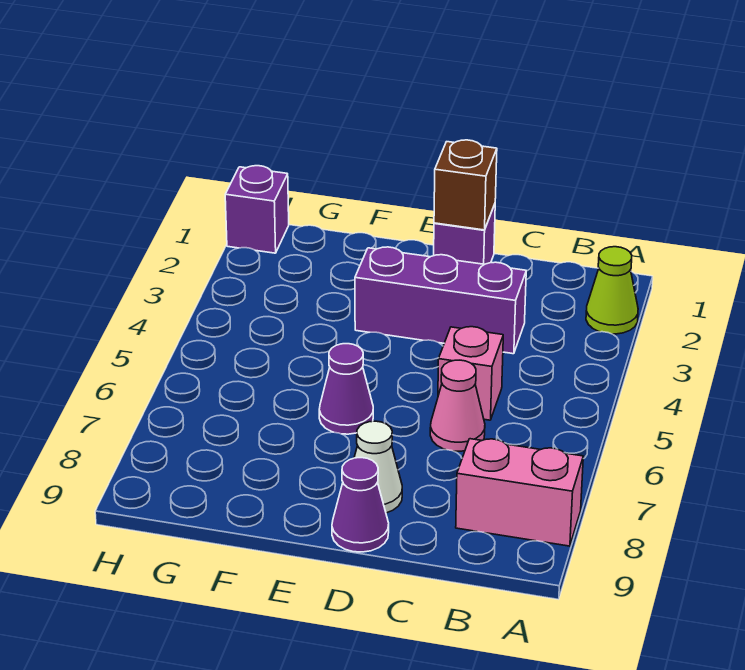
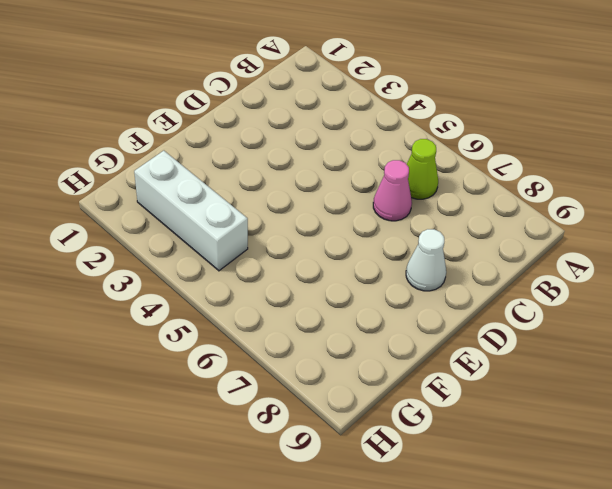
lime cone B6 level 1 -> lime cone A2 level 1
white brick G2:G4 level 1 -> none
none -> pink brick A8:B8 level 1
none -> purple brick C3:E3 level 1

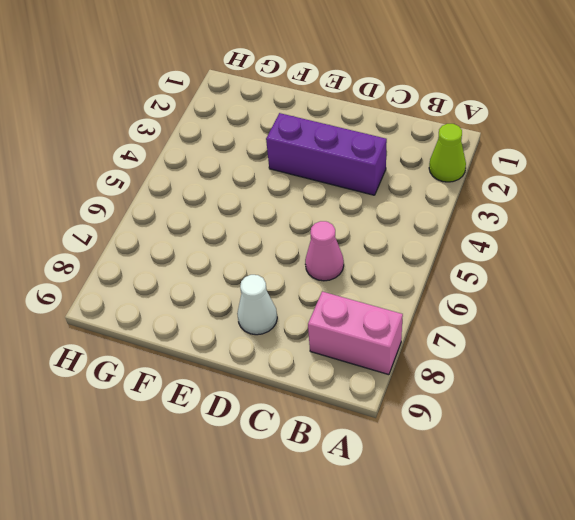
none -> pink brick C5 level 1
none -> purple brick D1 level 1

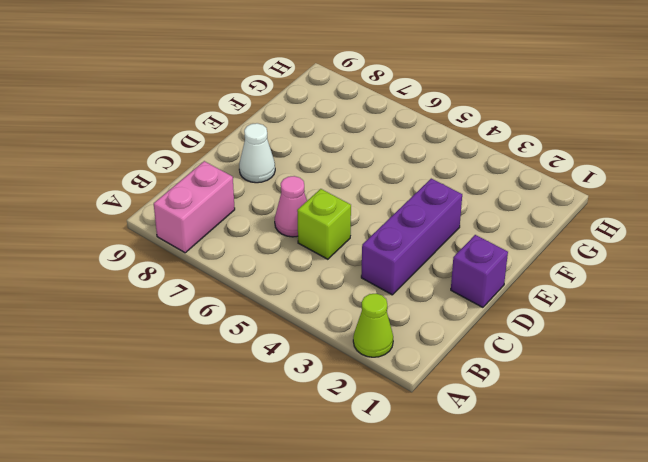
lime brick C5 level 1 -> pink brick C5 level 1
none -> purple cone D9 level 1
none -> purple cone E6 level 1

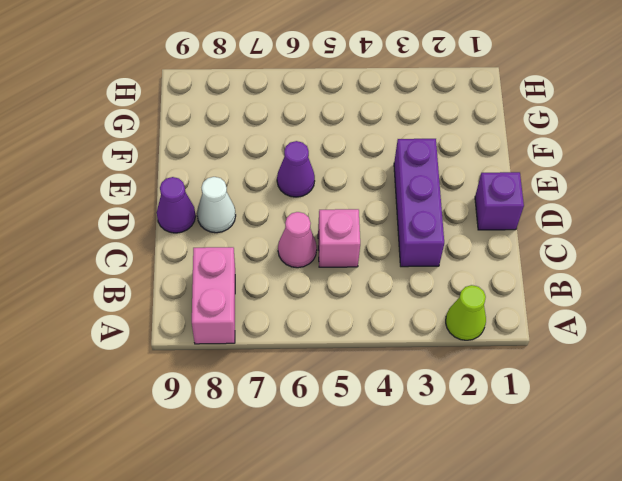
none -> purple brick H1 level 1
none -> brown brick D1 level 2

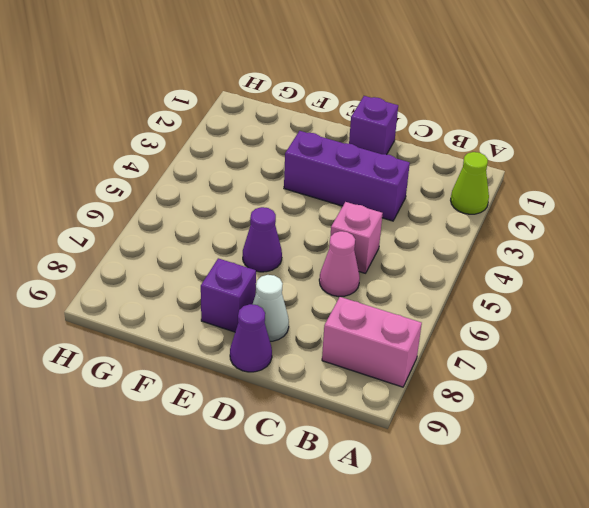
purple brick E8 level 1 -> purple brick H1 level 1
none -> brown brick D1 level 2

